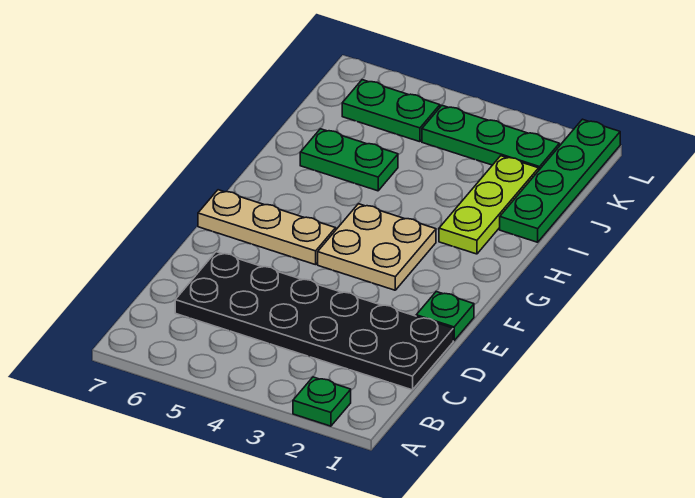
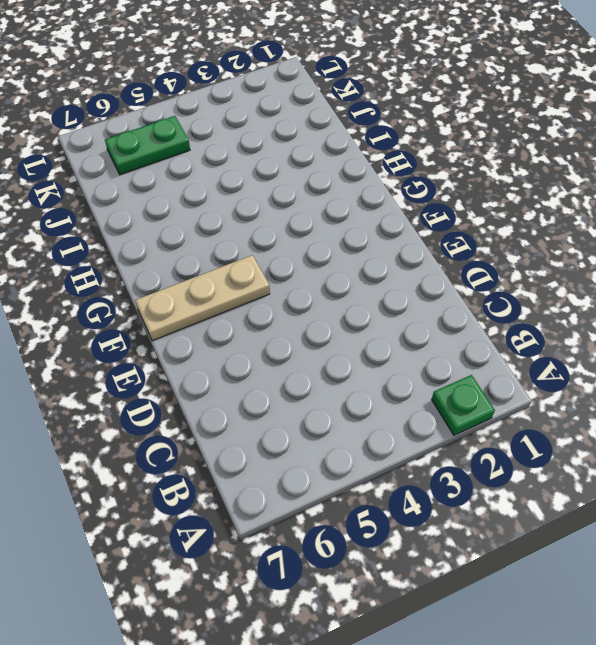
none -> black plate C1:D6 level 1
none -> green plate E1 level 1

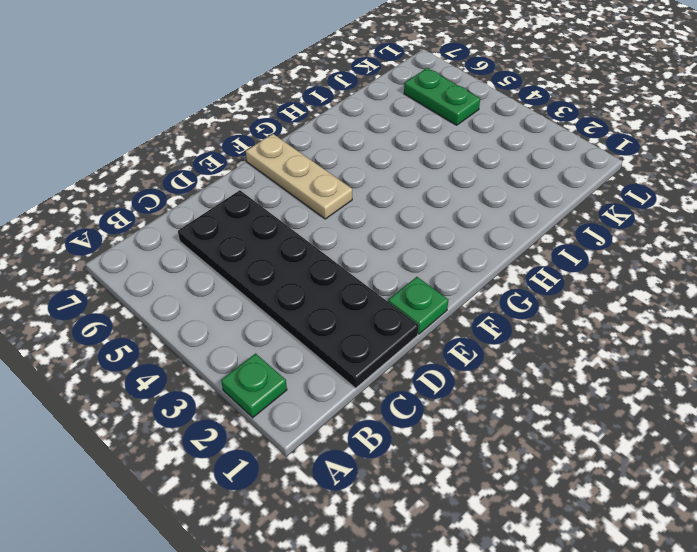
none -> tan plate F3:G4 level 1
none -> lime plate H2:J2 level 1

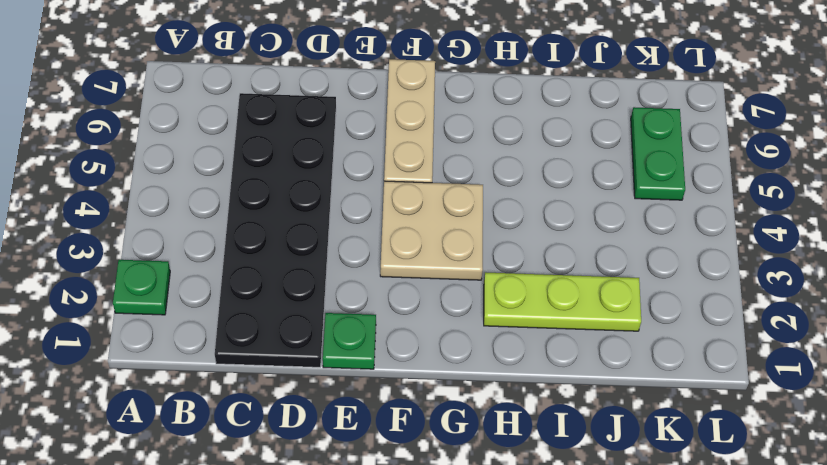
none -> green plate I1:L1 level 1
none -> green plate I5:I6 level 1

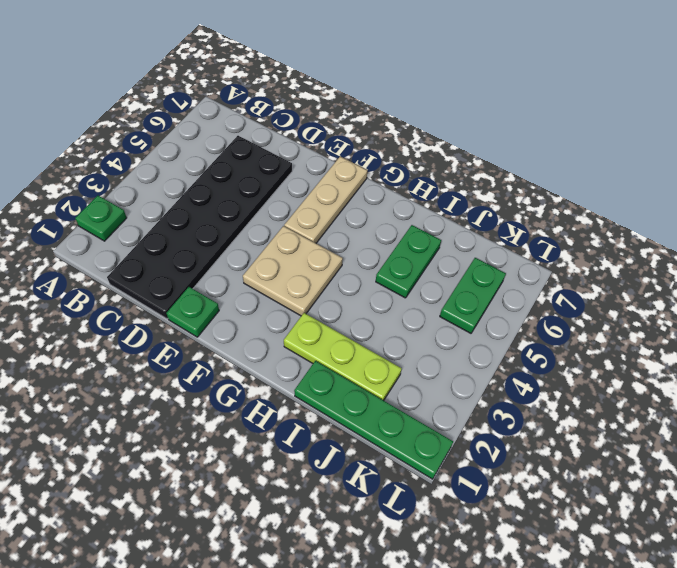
none -> green plate K2:K4 level 1

